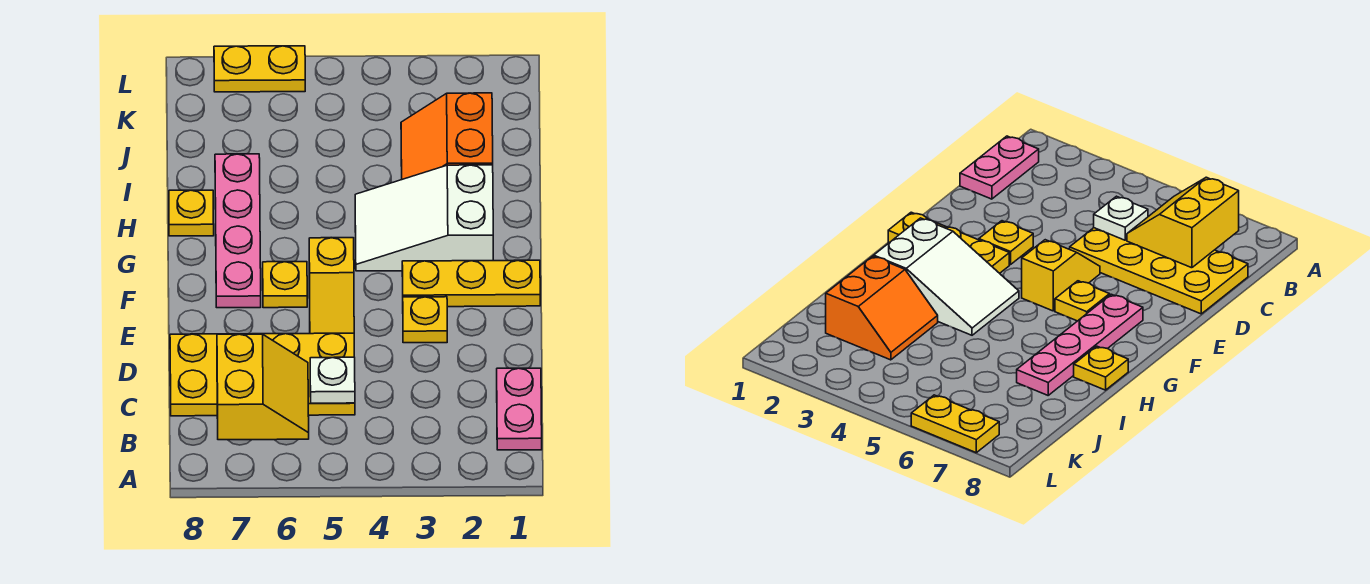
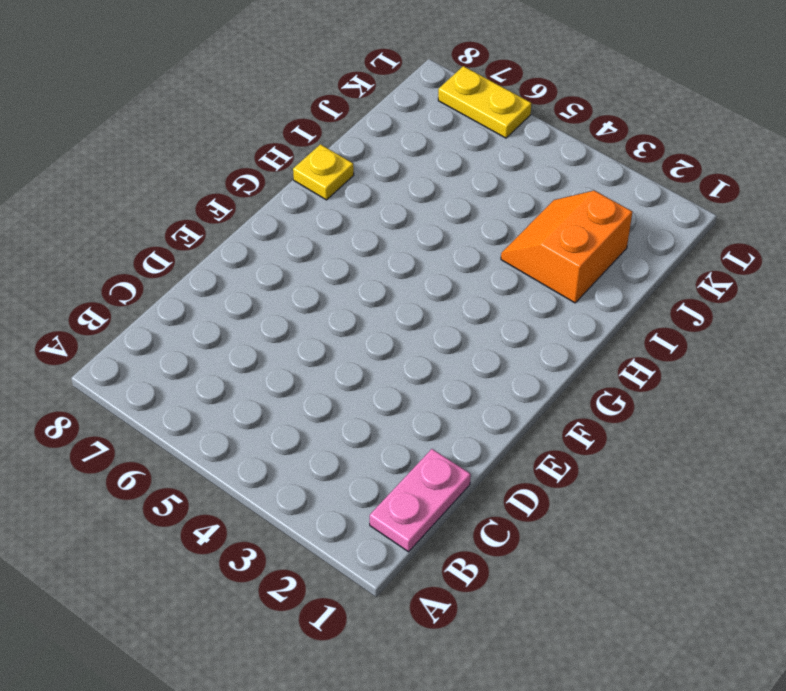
none -> yellow plate C5:D8 level 1
none -> yellow plate E3 level 1
none -> yellow slope E5:F5 level 1 top F

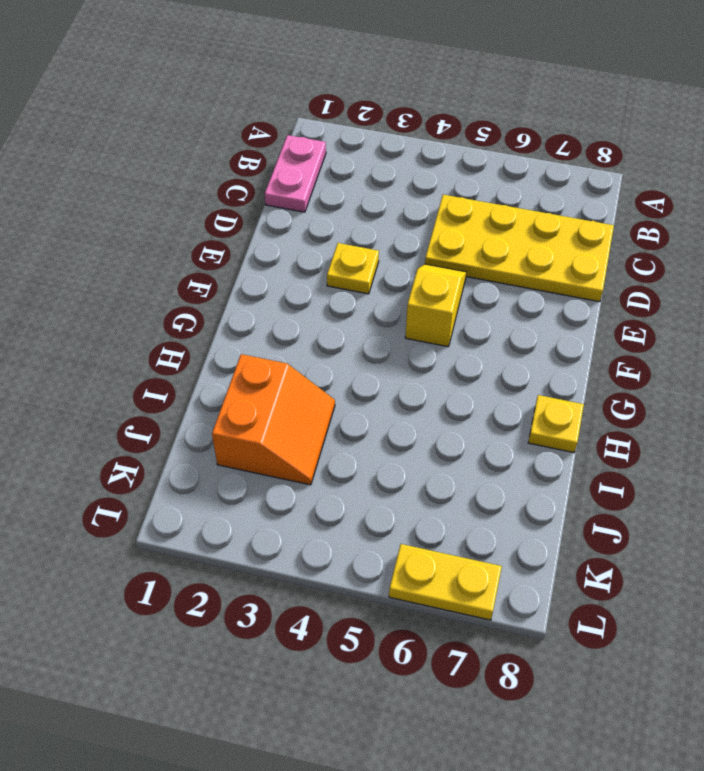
none -> yellow plate F1:F3 level 1
none -> yellow plate F6 level 1
none -> pink plate F7:I7 level 1

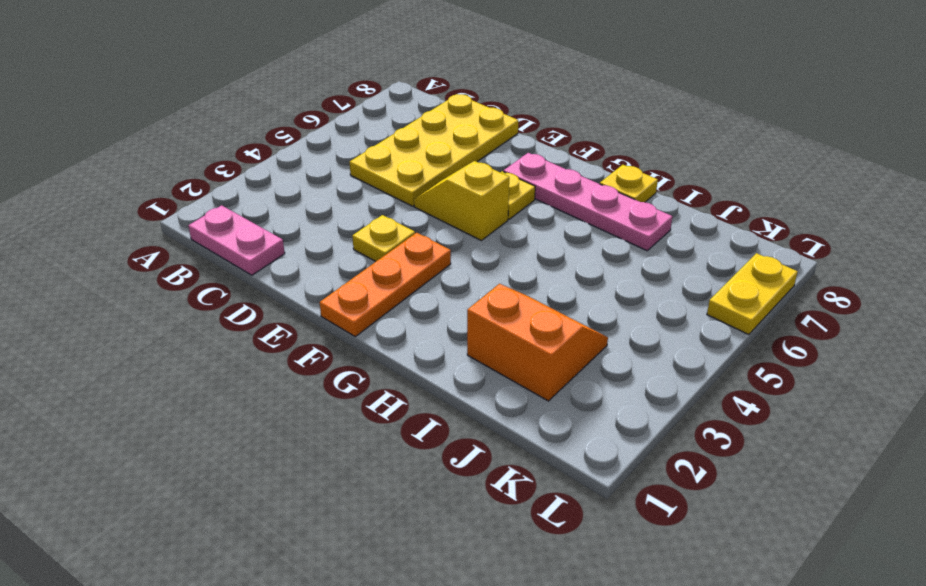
orange plate F1:F3 level 1 -> yellow plate F1:F3 level 1
none -> white slope G2:H4 level 1 top 2
none -> yellow slope B6:C7 level 2 top 7
none -> white plate C5 level 2

